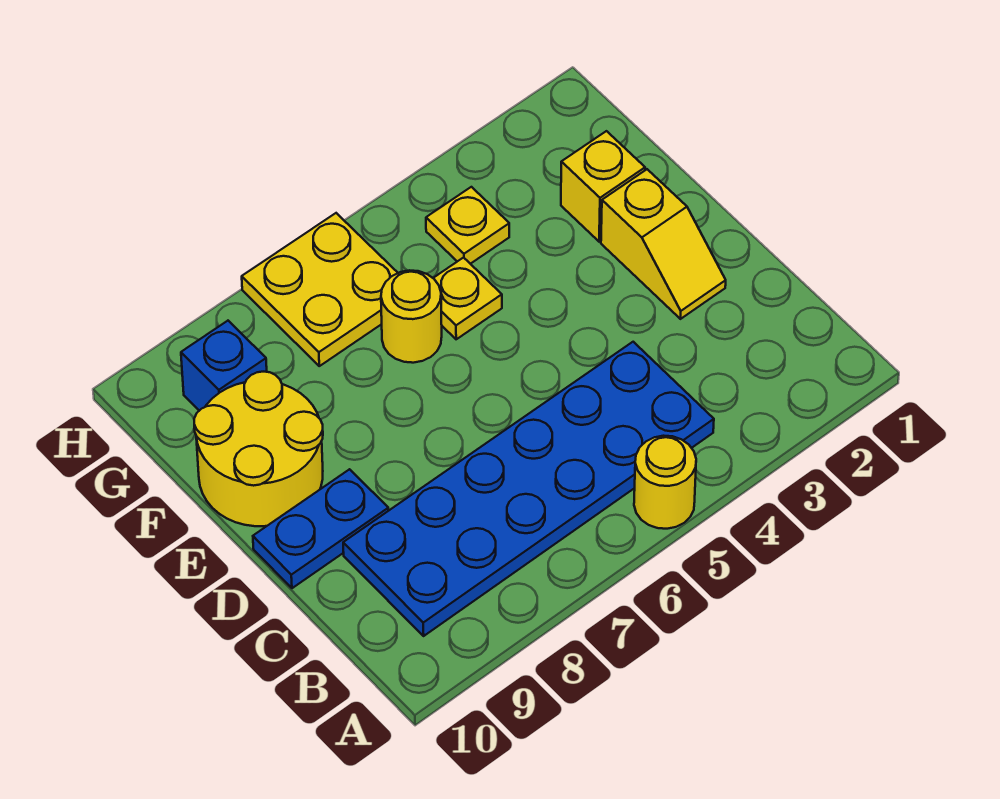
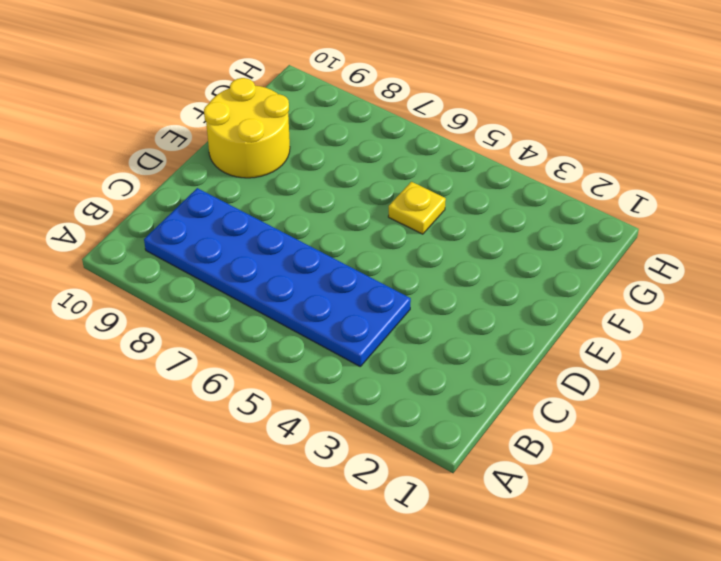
none -> yellow round brick A5 level 1
none -> yellow slope D2:E2 level 1 top E

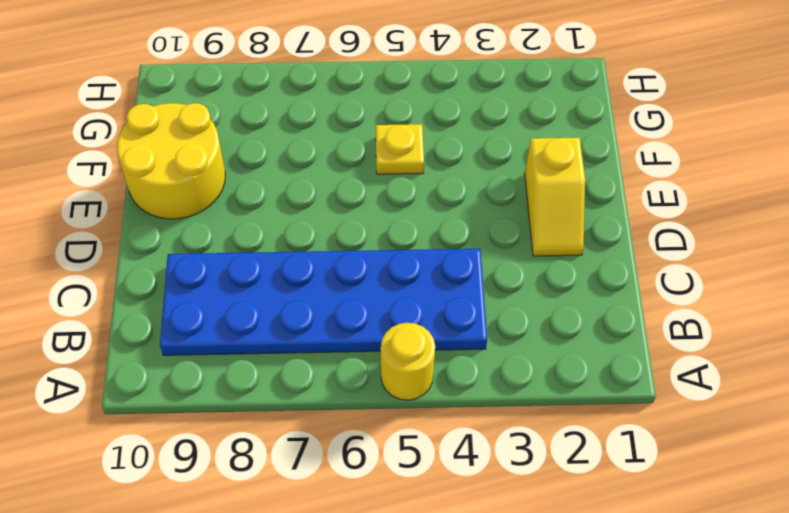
none -> blue plate D9:D10 level 1
none -> yellow brick F2 level 1

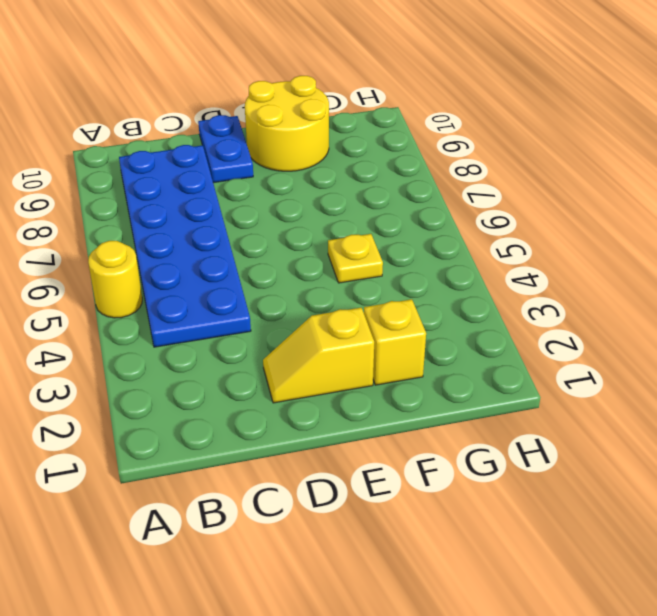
none -> yellow round brick F6 level 1
none -> yellow plate G4 level 1

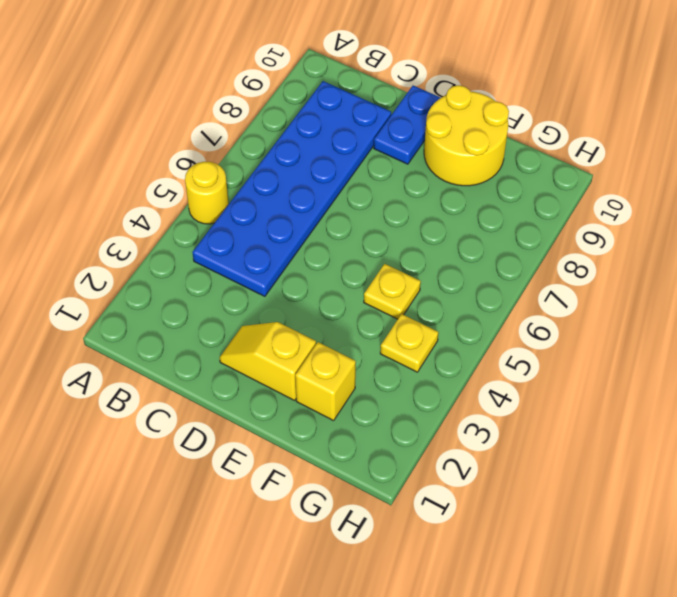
none -> yellow round brick F6 level 1
none -> yellow plate G6:H7 level 1

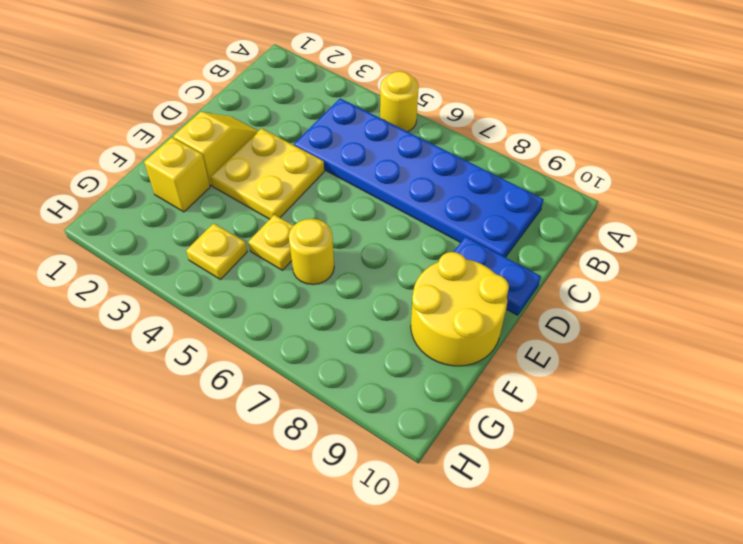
yellow plate D3:E4 level 1 -> yellow plate G6:H7 level 1
none -> blue brick G9 level 1

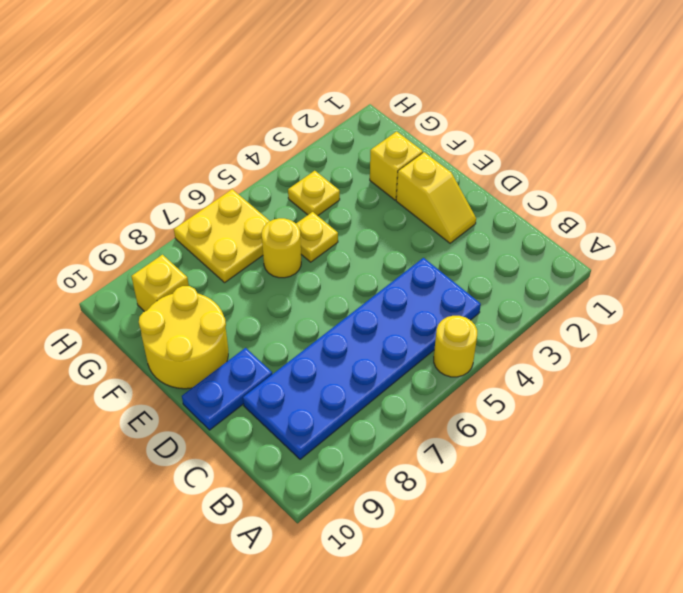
yellow brick G9 level 1 -> blue brick G9 level 1

